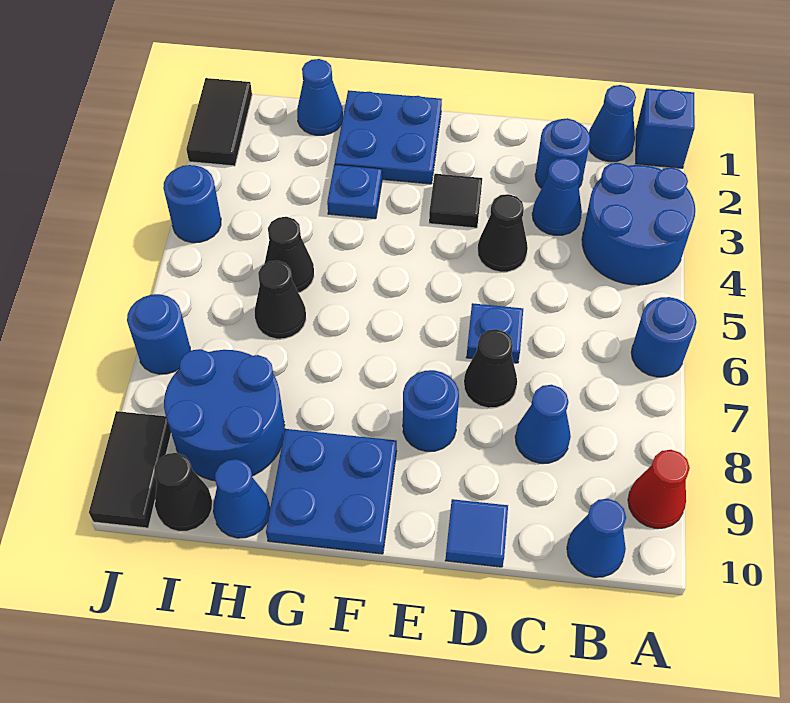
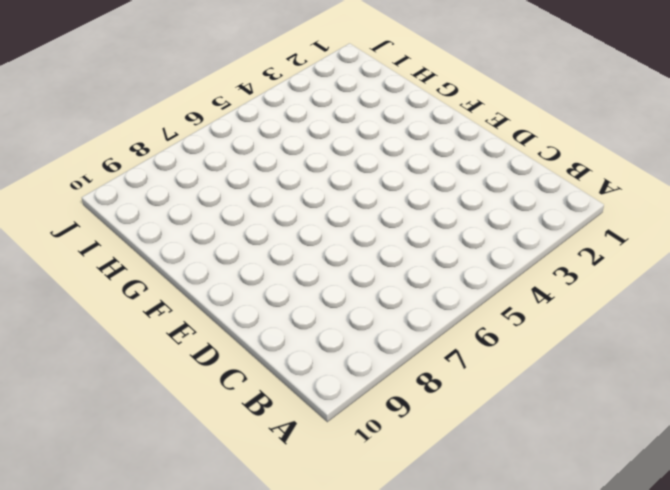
none -> blue brick A1 level 1
none -> blue round brick A3:B4 level 1
none -> blue round brick A6 level 1

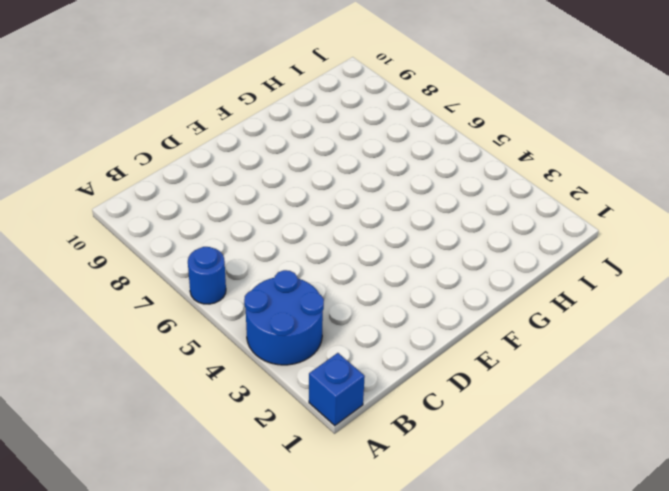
none -> red cone A9 level 1
none -> blue cone B1 level 1
none -> blue cone B10 level 1

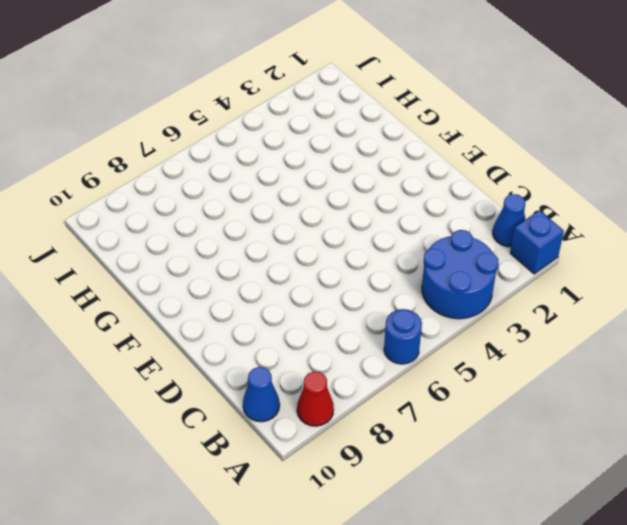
none -> blue round brick C2 level 1
none -> blue cone C3 level 1
none -> blue cone C8 level 1

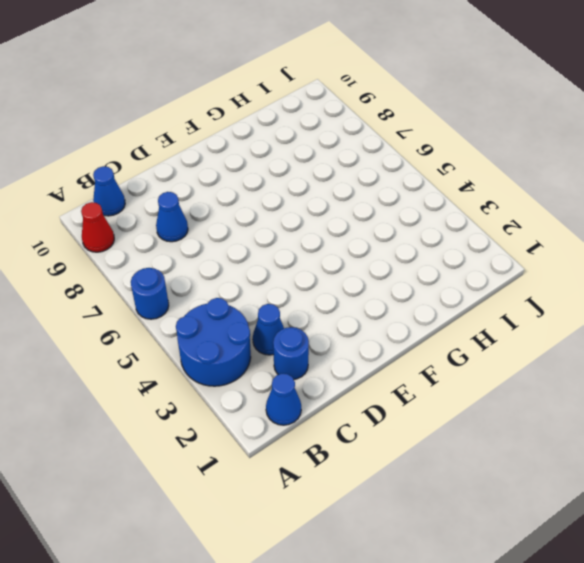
none -> blue brick A1 level 1
none -> black cone D4 level 1
none -> blue plate D6 level 1

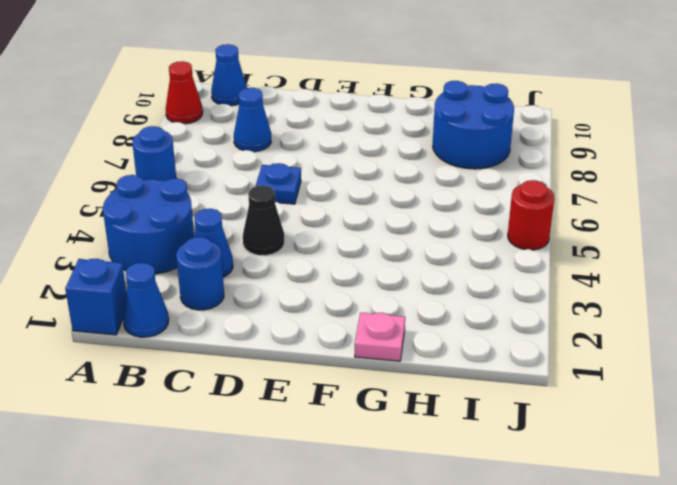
pink plate G1 level 1 -> blue plate F1:G2 level 1
red round brick J5 level 1 -> none
none -> black cone D7 level 1
none -> blue tile D10 level 1
none -> black tile E3 level 1

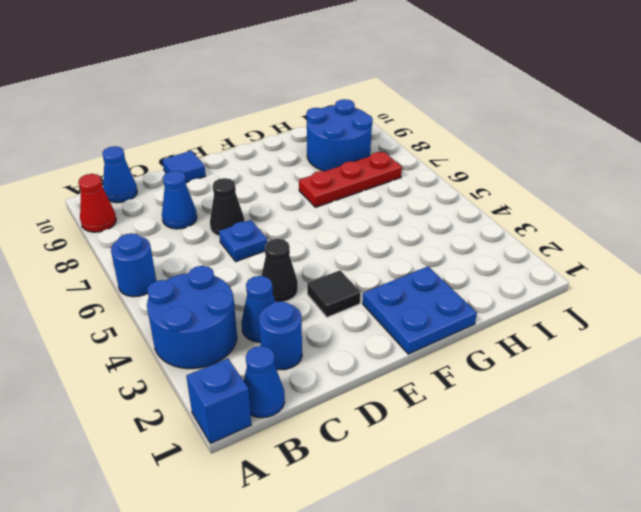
red plate G7:I7 level 1 -> none
none -> blue round brick E8 level 1
none -> blue plate F9:G10 level 1
none -> blue plate G3 level 1

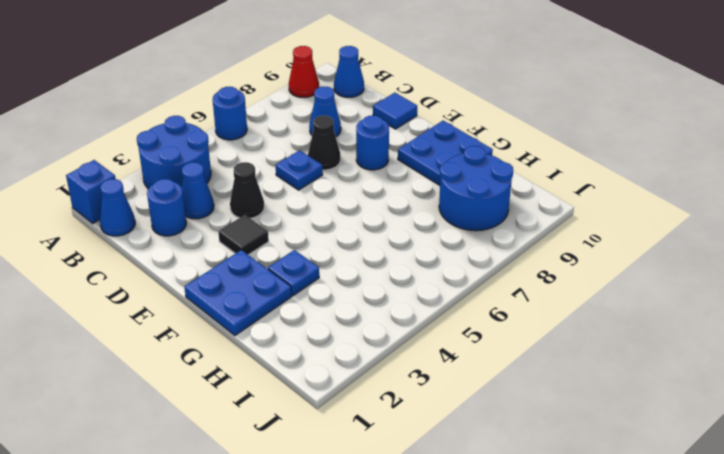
none -> blue cone H1 level 1
none -> black cone H5 level 1
none -> black cone H6 level 1

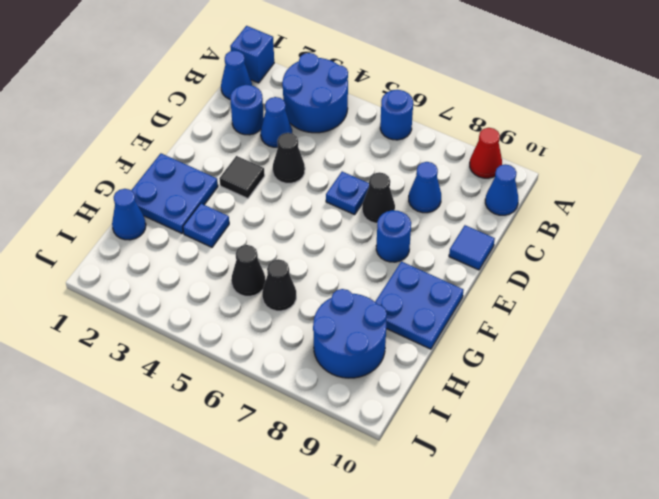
none -> blue cone H10 level 1
none -> black cone I10 level 1
none -> black tile J1:J2 level 1

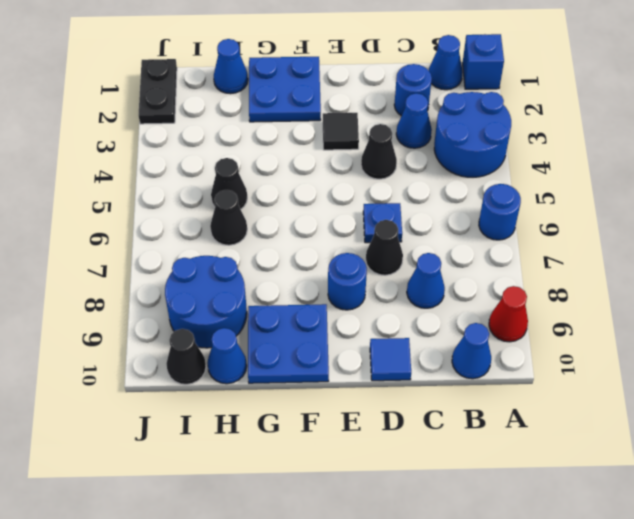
black plate J1:J2 level 1 -> black tile J1:J2 level 1
none -> blue plate G3 level 1
none -> blue round brick J4 level 1
none -> blue round brick J7 level 1

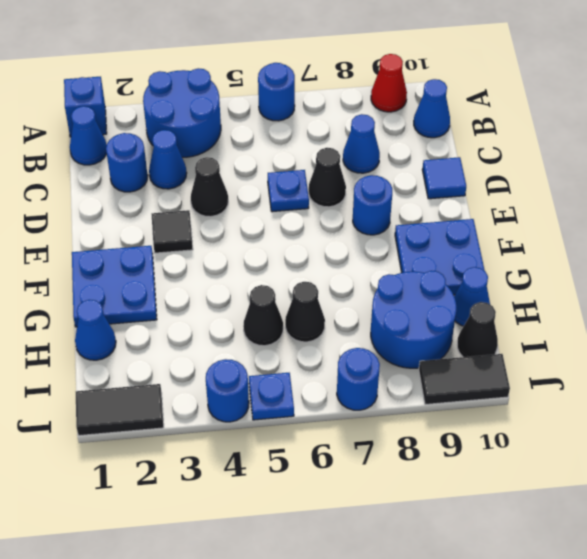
blue plate J5 level 1 -> blue plate G3 level 1

